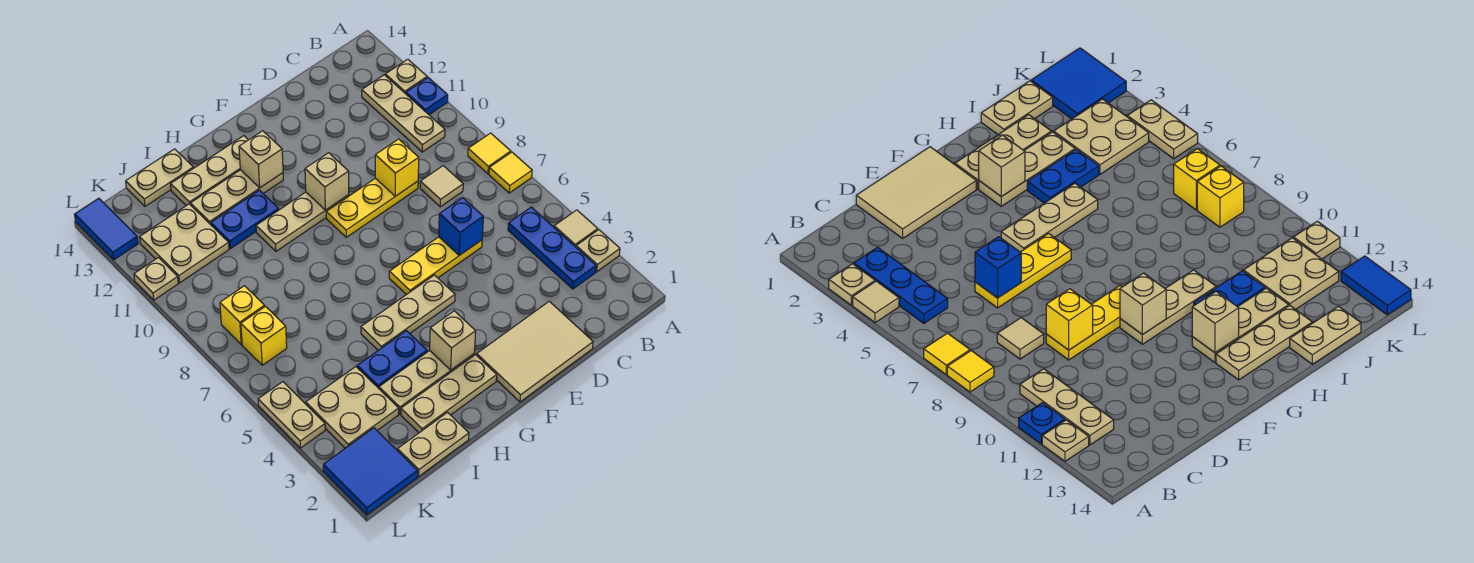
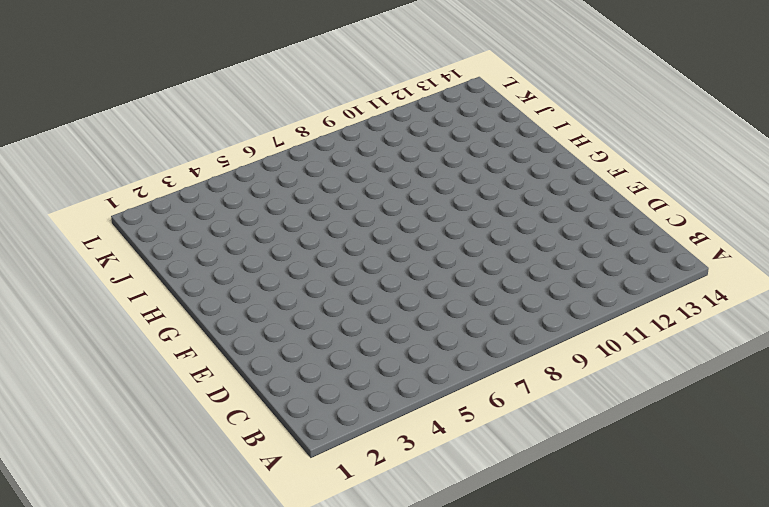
none -> tan plate A3 level 1
none -> tan tile A4 level 1
none -> yellow tile A7 level 1
none -> yellow tile A8 level 1

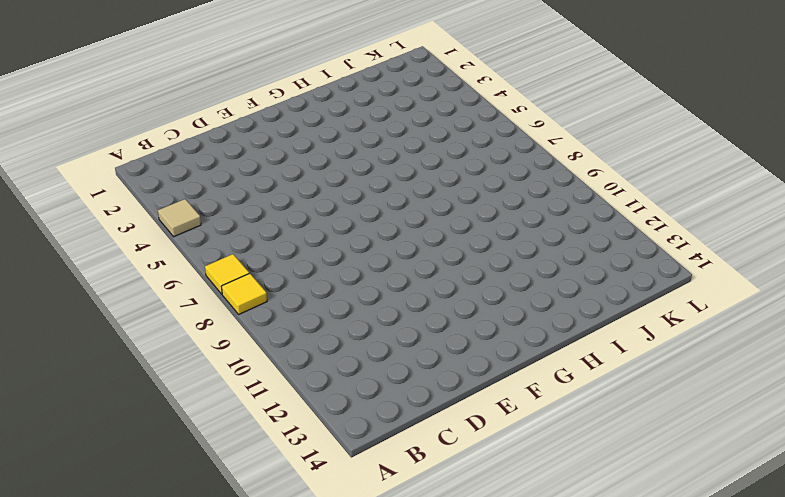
none -> tan plate A3 level 1
none -> blue plate A11 level 1
none -> tan plate A12 level 1
none -> blue plate B3:B5 level 1

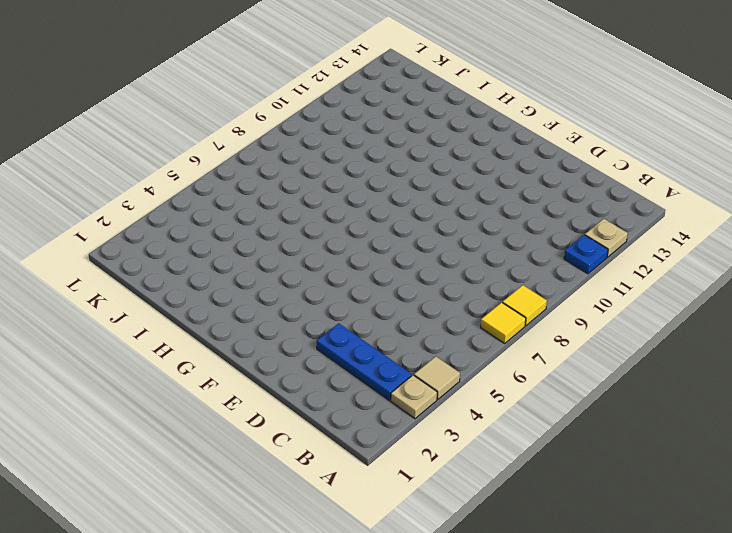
blue plate B3:D3 level 1 -> blue plate B3:B5 level 1
none -> tan plate B10:B12 level 1
none -> tan tile C8 level 1
none -> tan tile D1:F2 level 1
none -> yellow plate D6:F6 level 1

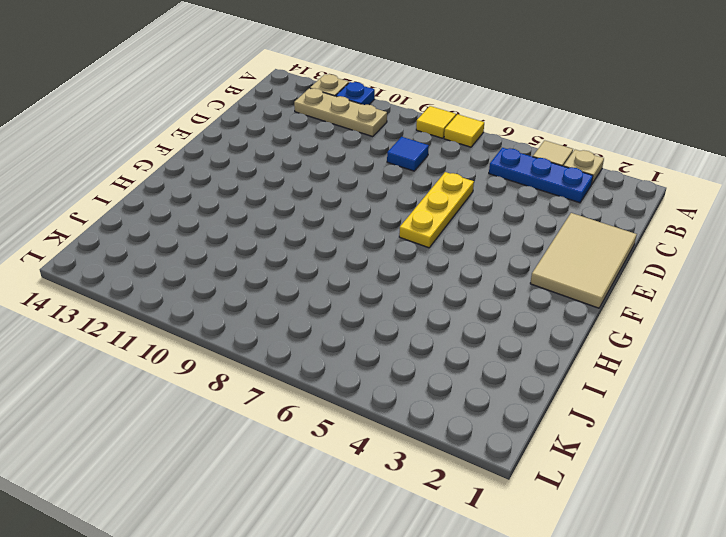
blue tile C8 level 1 -> tan tile C8 level 1
none -> yellow plate D9:F9 level 1
none -> tan plate F5:H5 level 1
none -> tan plate F10:H10 level 1
none -> tan plate G2:I2 level 1

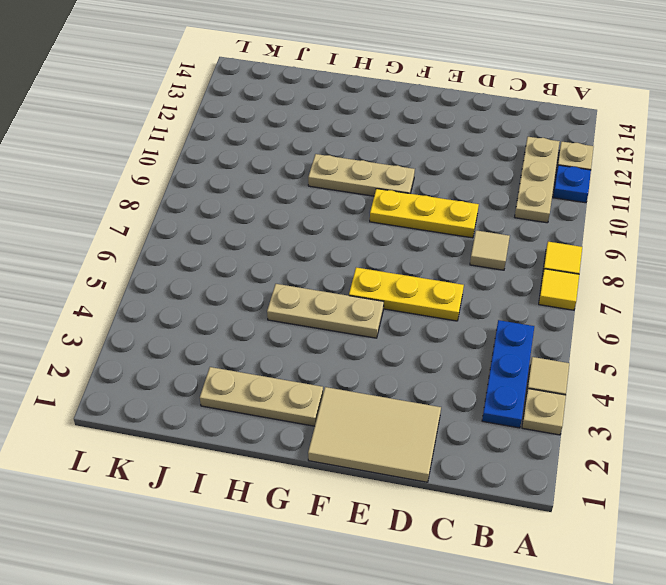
none -> tan plate G3:I3 level 1
none -> tan plate G12:I12 level 1
none -> tan plate G13:I13 level 1
none -> blue plate H4:I4 level 1

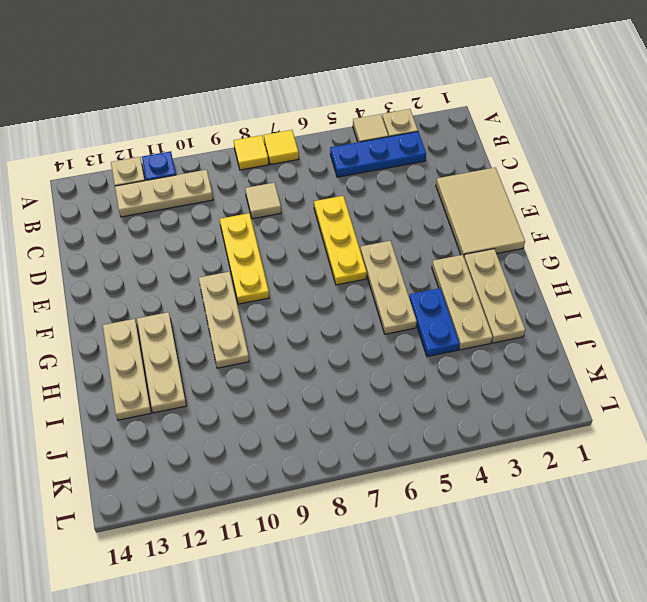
none -> blue plate H11:I11 level 1
none -> tan plate I1:J1 level 1
none -> tan plate I14:J14 level 1
none -> tan plate J3:K4 level 1

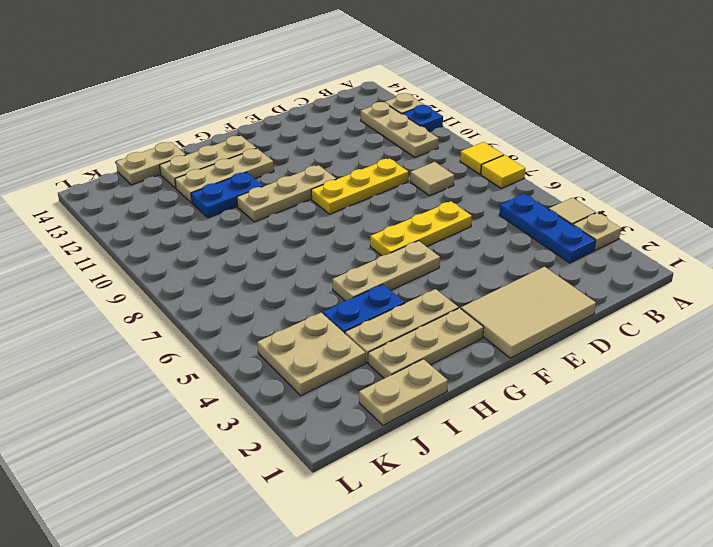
none -> tan plate J11:K12 level 1
none -> blue tile K1:L2 level 1
none -> yellow brick K7 level 1
none -> yellow brick K8 level 1

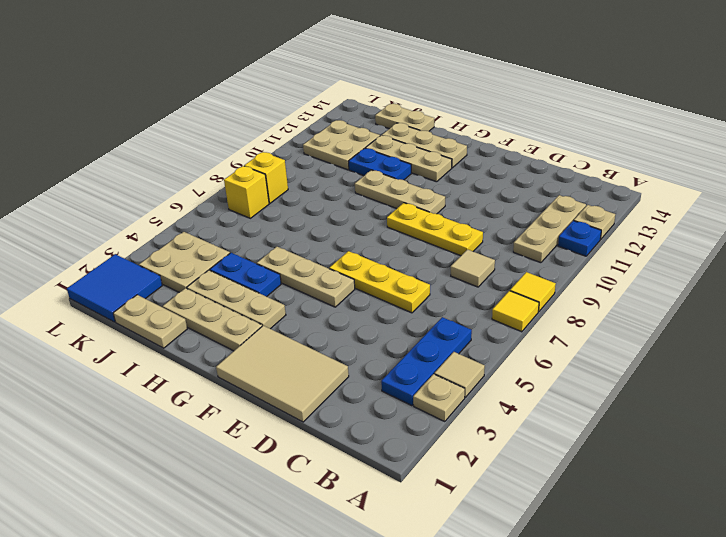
none -> tan plate L4:L5 level 1
none -> tan plate L11 level 1
none -> blue tile L13:L14 level 1
none -> blue brick D6 level 2

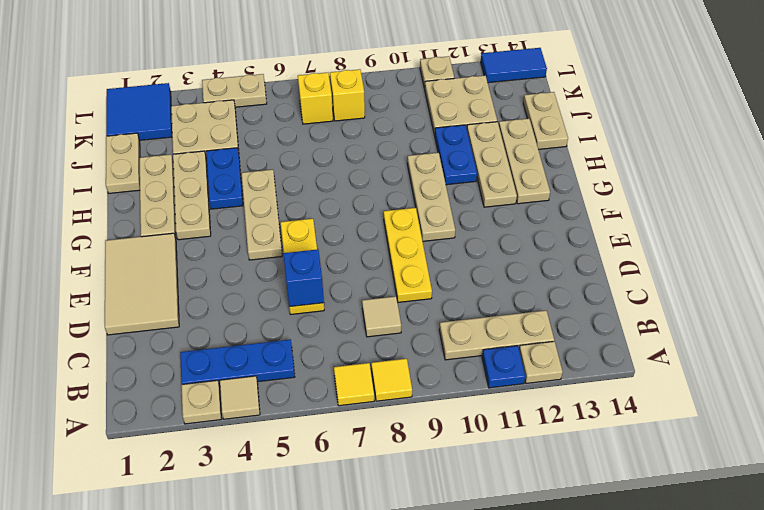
none -> yellow brick D9 level 2
none -> tan brick F10 level 2
none -> tan brick G3 level 2
none -> tan brick G12 level 2

